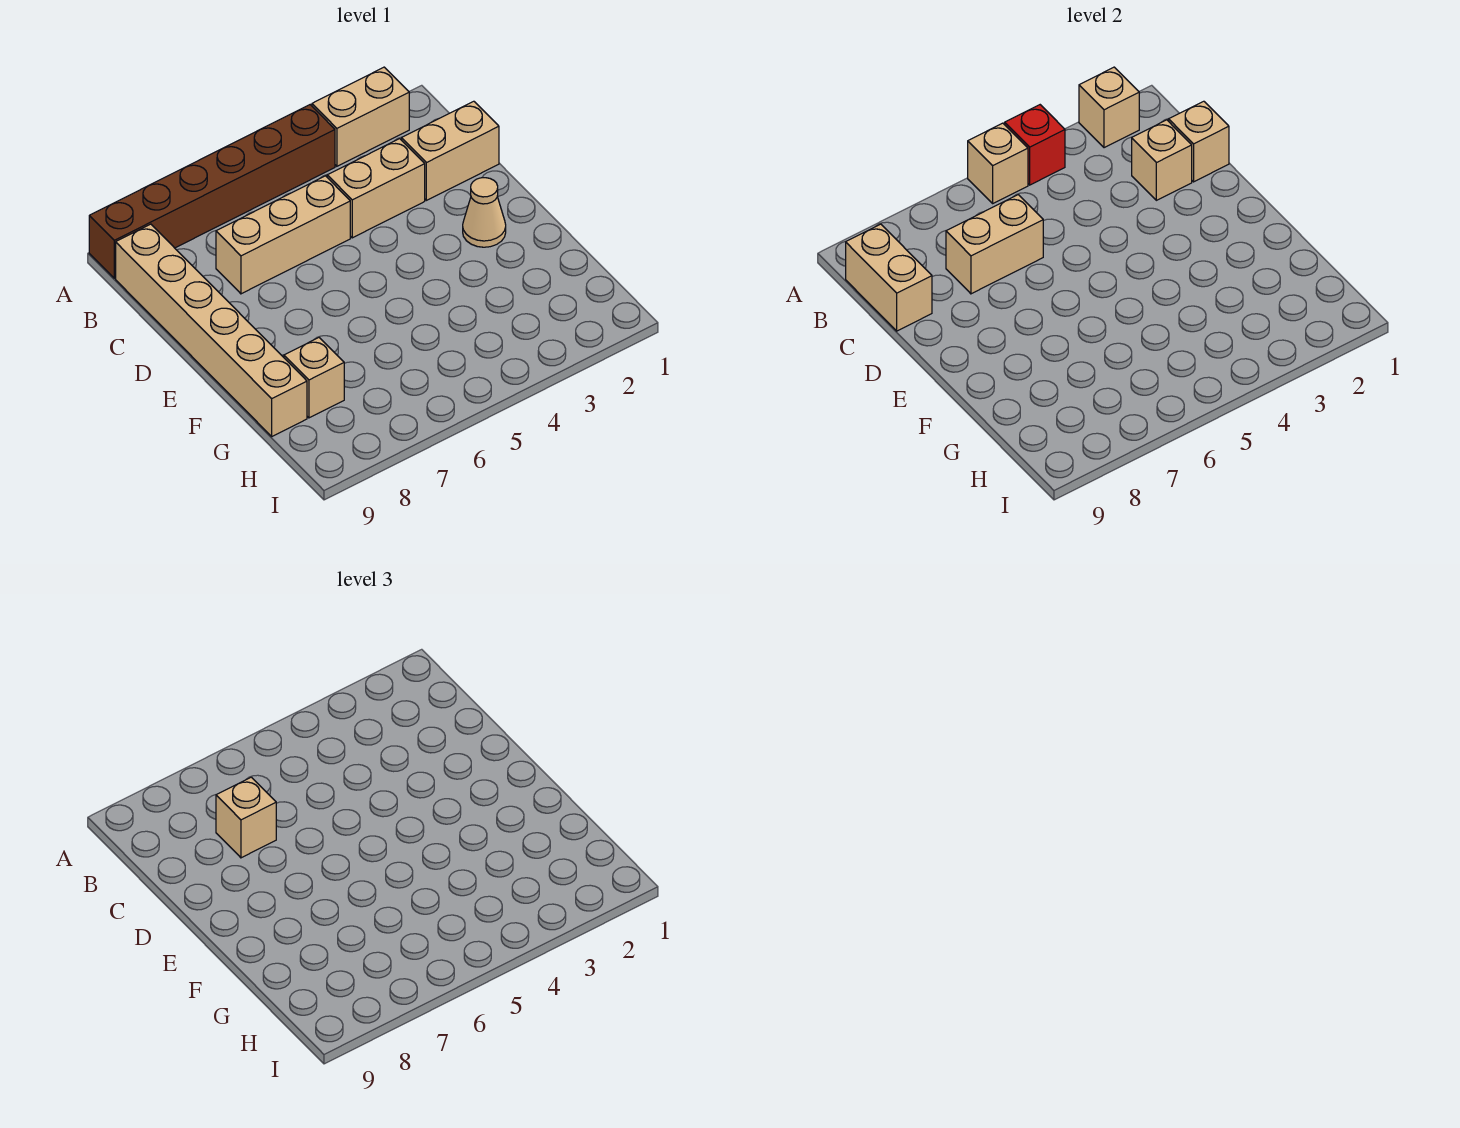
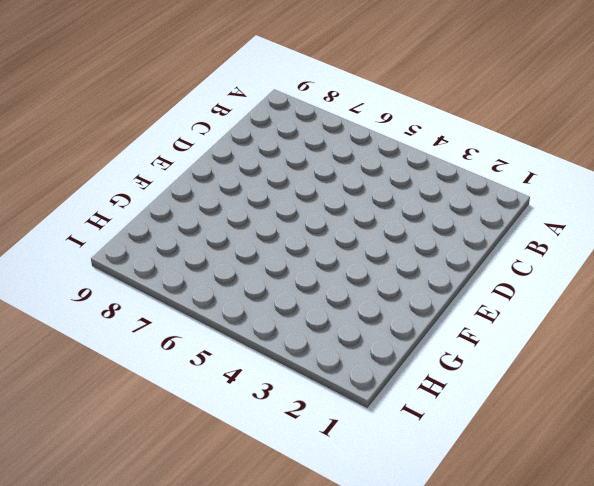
none -> tan brick A2:A3 level 1
none -> brown brick A4:A9 level 1
none -> tan brick B9:G9 level 1

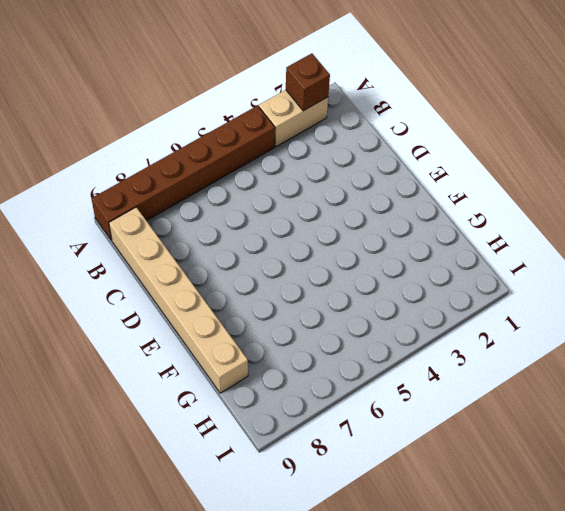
brown brick A2 level 2 -> tan brick A2 level 2
none -> tan brick C1:C2 level 1
none -> tan brick C3:C4 level 1
none -> tan brick C5:C7 level 1

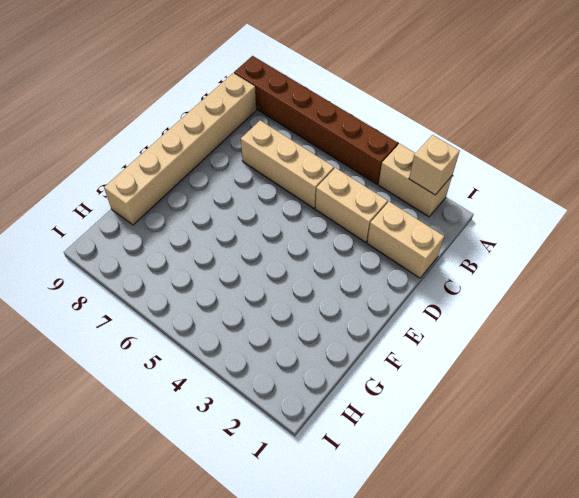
none -> tan cone E2 level 1
none -> tan brick G8 level 1
none -> red brick A4 level 2

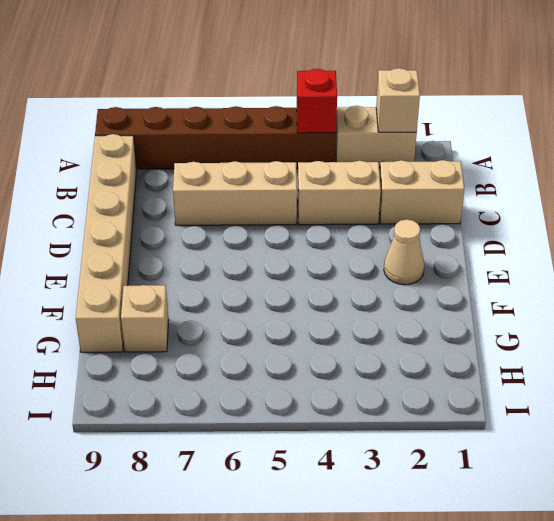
none -> tan brick A5 level 2
none -> tan brick B9:C9 level 2
none -> tan brick C1 level 2

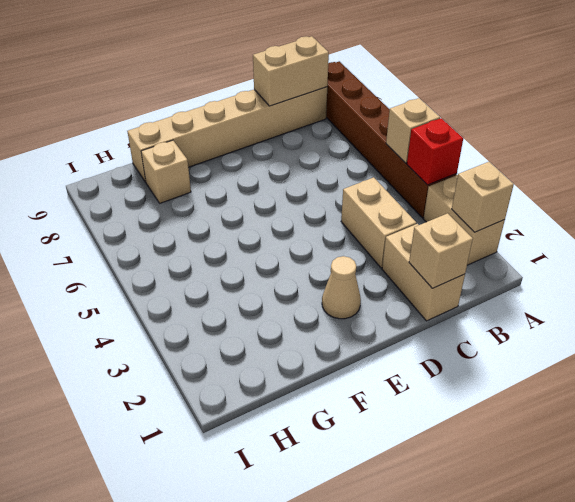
none -> tan brick C5:C7 level 1
none -> tan brick C2 level 2
none -> tan brick C6:C7 level 2

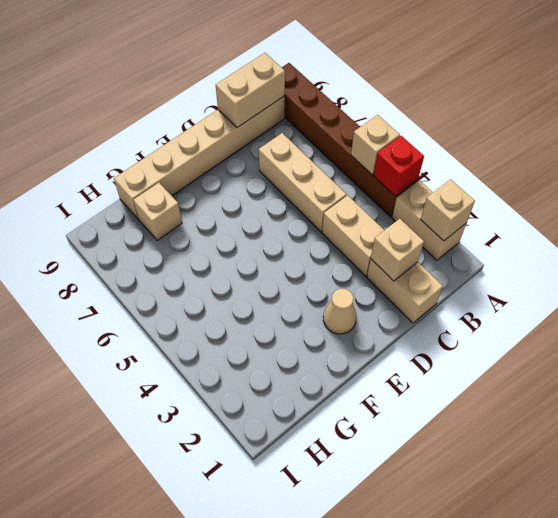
none -> tan brick C1 level 2
none -> tan brick C6:C7 level 2
none -> tan brick C7 level 3

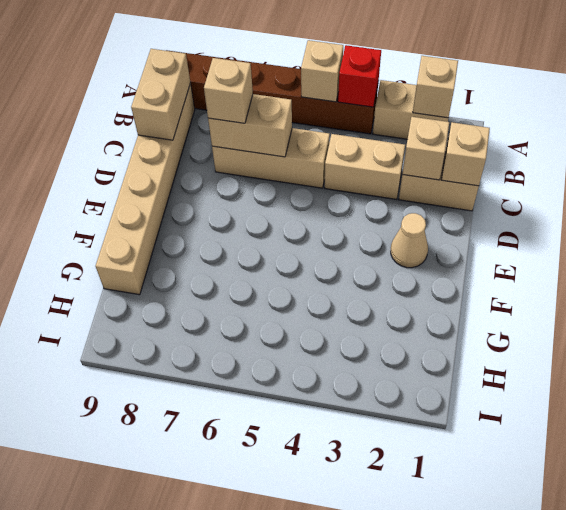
none -> tan brick G8 level 1

